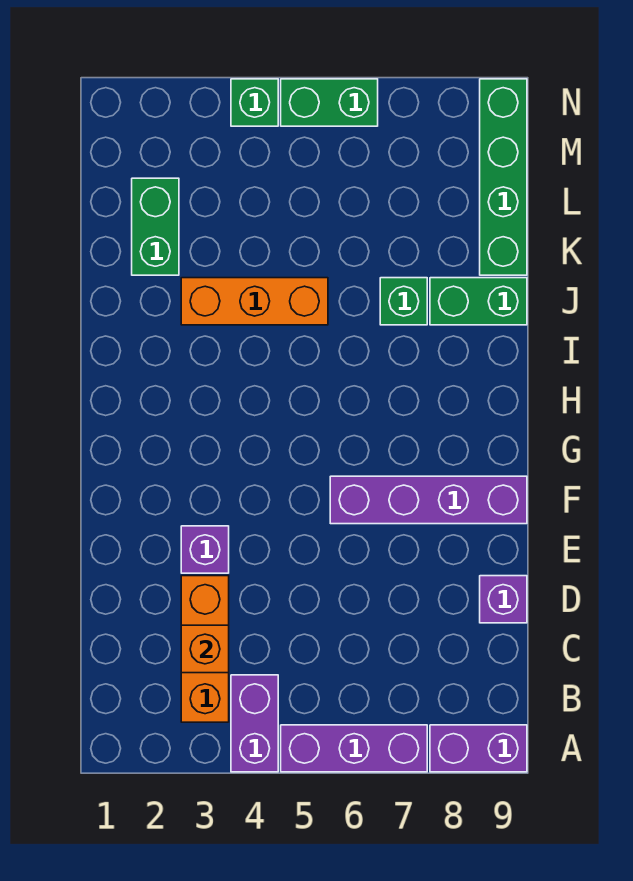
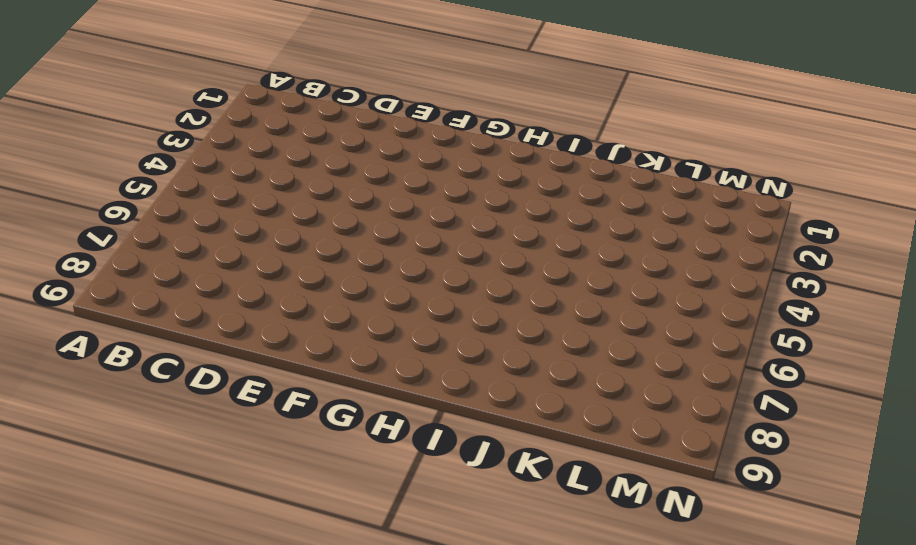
none -> purple brick A4:B4 level 1
none -> purple brick A5:A7 level 1
none -> purple brick A8:A9 level 1

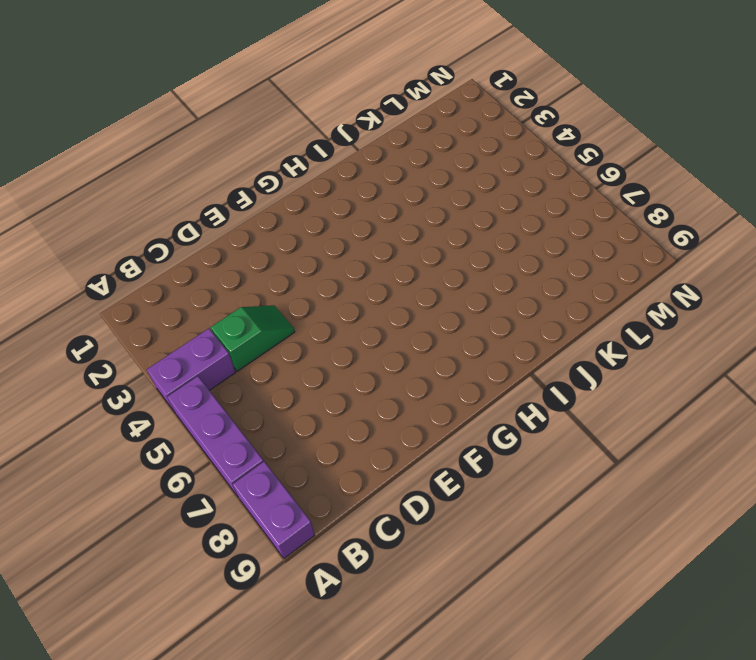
green slope C4:D4 level 1 top C -> none
none -> orange brick B3:D3 level 1
none -> purple brick D9 level 1
none -> purple brick E3 level 1

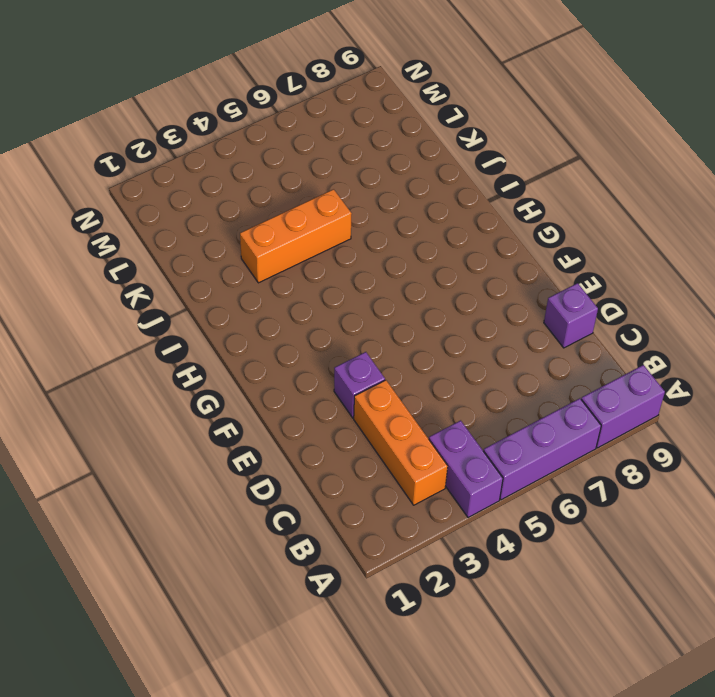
none -> purple brick F6:F9 level 1
none -> green brick J7 level 1
none -> green brick J8:J9 level 1

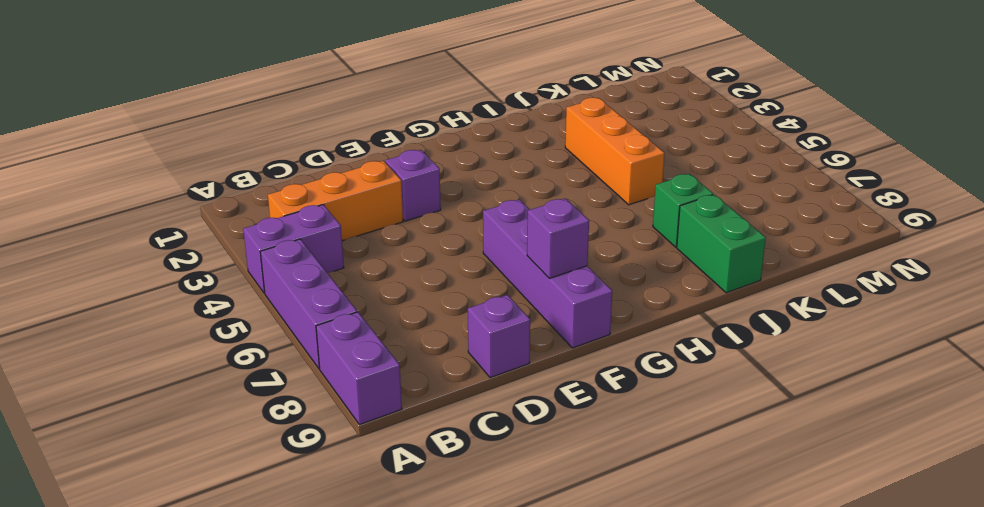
purple brick F8 level 2 -> none
none -> green brick K2:L2 level 1
none -> green brick K9:N9 level 1
none -> green brick N4 level 1

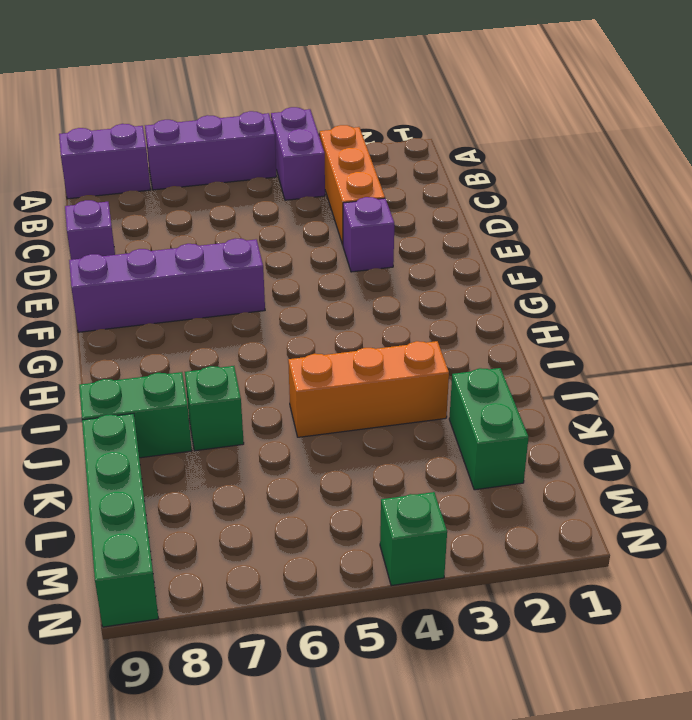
none -> green brick N5:N6 level 1
none -> orange brick C3 level 2

